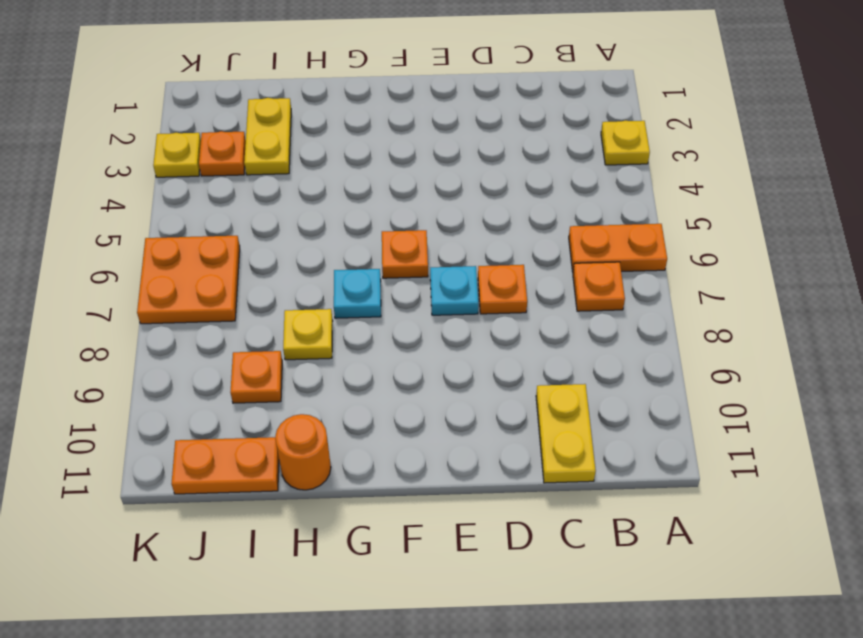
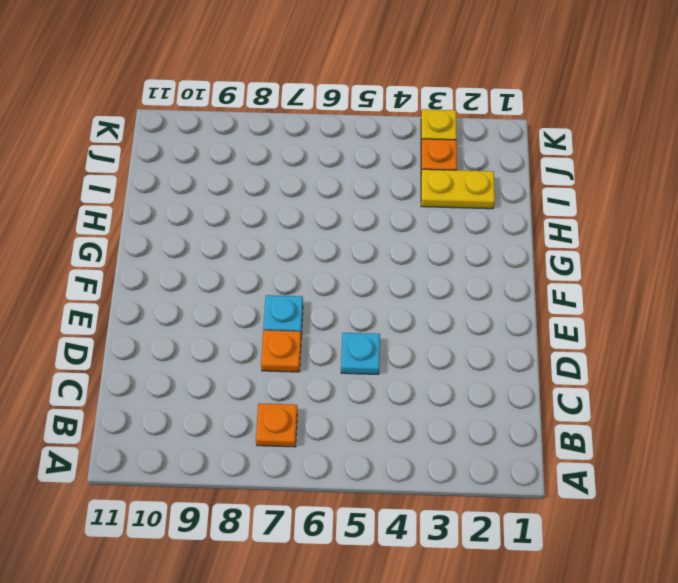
cyan plate D5 level 1 -> cyan plate G7 level 1
none -> yellow plate A3 level 1
none -> orange plate A6:B6 level 1
none -> yellow plate C10:C11 level 1

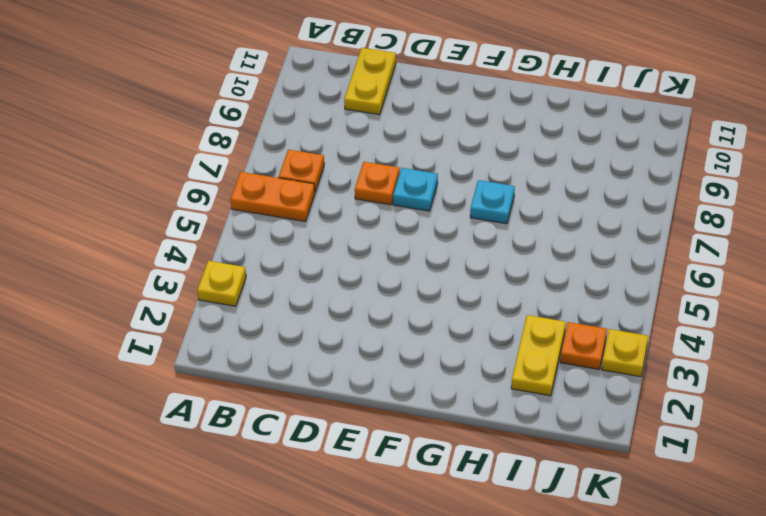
none -> orange plate F6 level 1
none -> yellow plate H8 level 1
none -> orange round brick H11 level 1

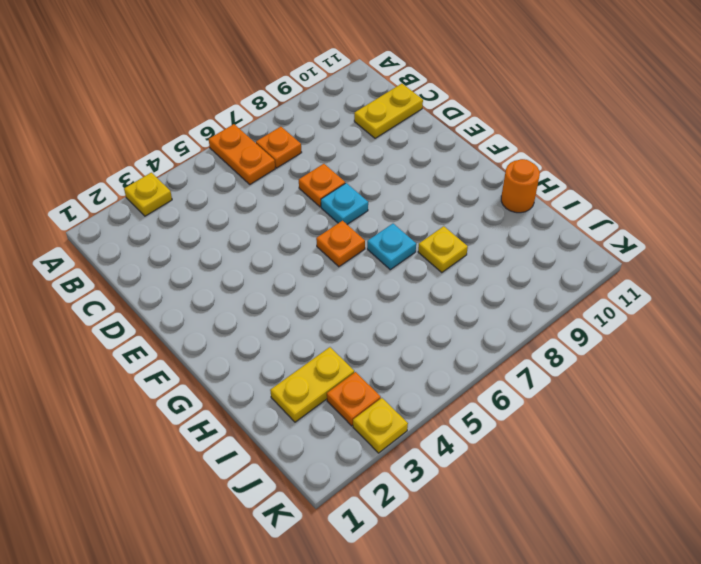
none -> orange plate I9 level 1
none -> orange plate I11:J11 level 1
none -> orange plate J6:K7 level 1

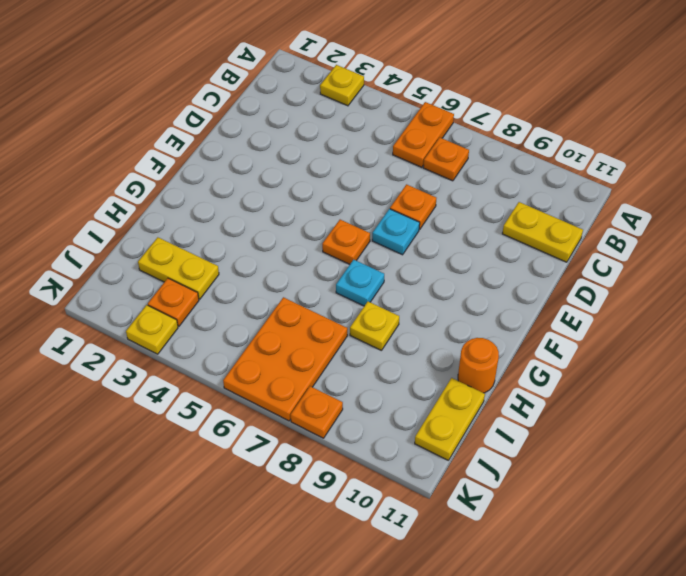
orange plate I6:K7 level 1 -> orange plate J6:K7 level 1
yellow plate I11:J11 level 1 -> orange plate I11:J11 level 1
orange plate K8 level 1 -> orange plate I9 level 1

